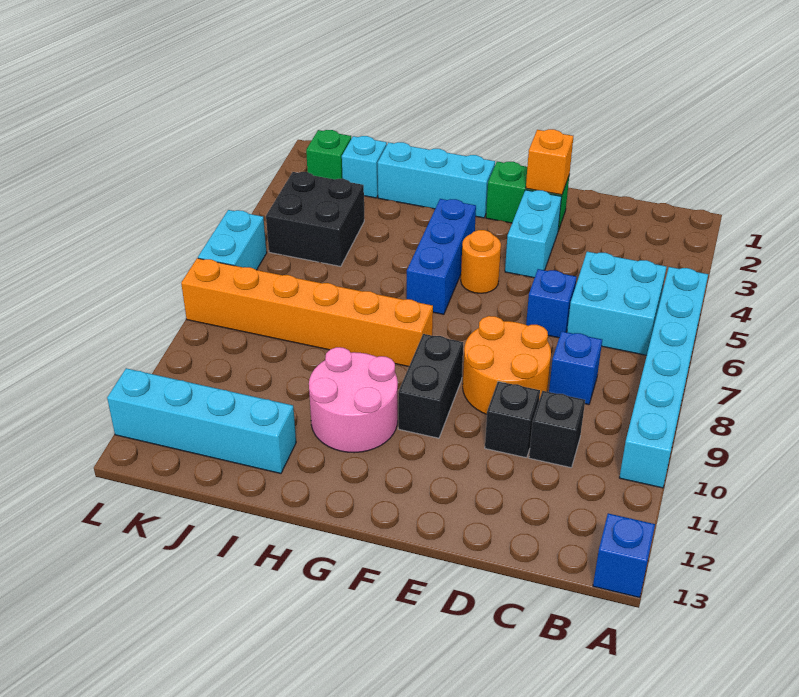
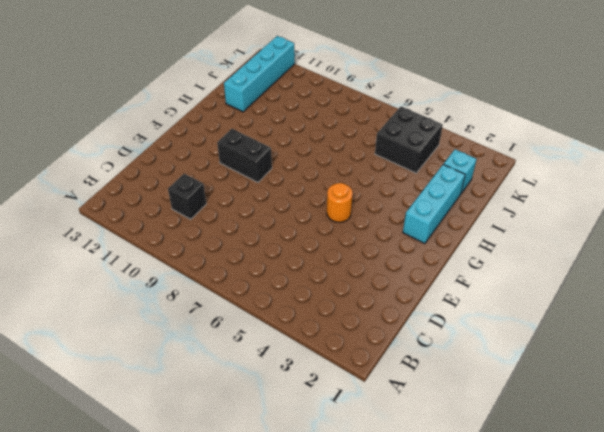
none -> cyan brick A5:A10 level 1
none -> blue brick A13 level 1
none -> cyan brick B5:C6 level 1

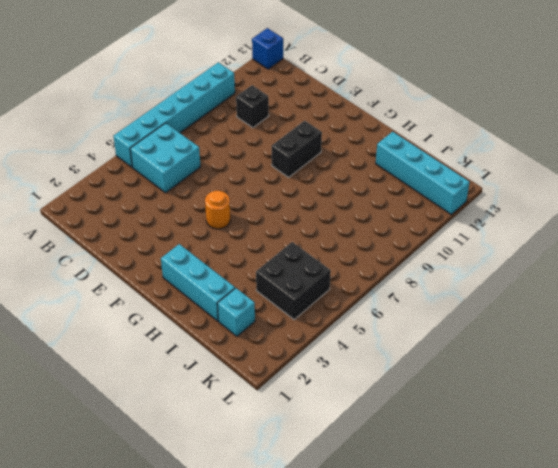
none -> blue brick C8 level 1
none -> blue brick D6 level 1
none -> orange round brick D8:E9 level 1

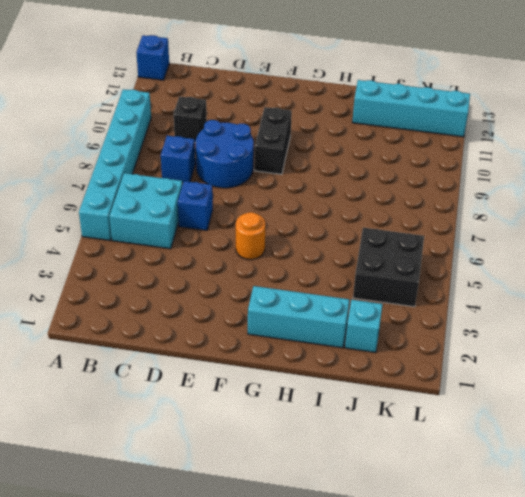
blue round brick D8:E9 level 1 -> orange round brick D8:E9 level 1
none -> black brick D10 level 1
none -> green brick E2:F2 level 1
none -> cyan brick E3:E4 level 1

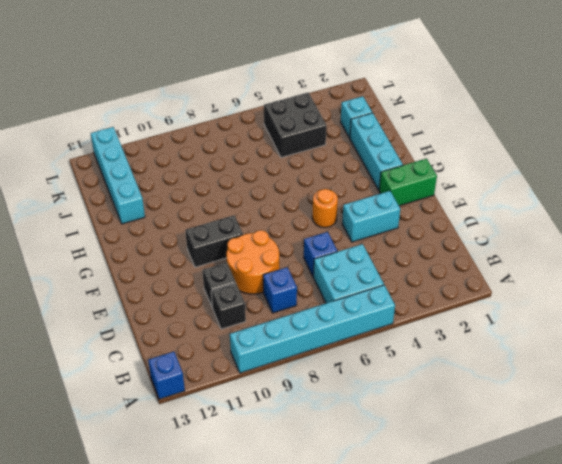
green brick F1:F2 level 1 -> green brick E2:F2 level 1
none -> blue brick G4:G6 level 1
none -> orange brick G8:L8 level 1
none -> pink round brick G10:H11 level 1

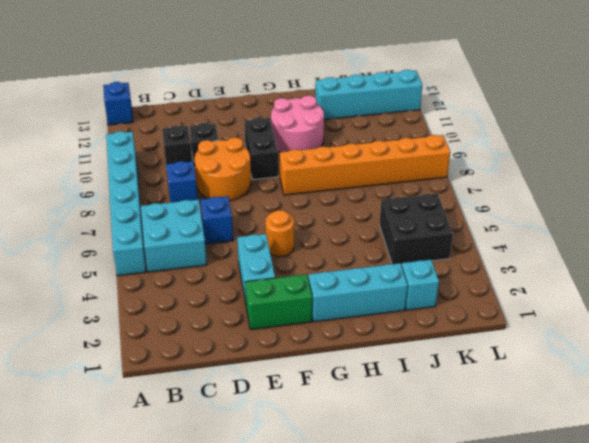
none -> blue brick G4:G6 level 1
none -> green brick K2 level 1
none -> cyan brick L6:L7 level 1

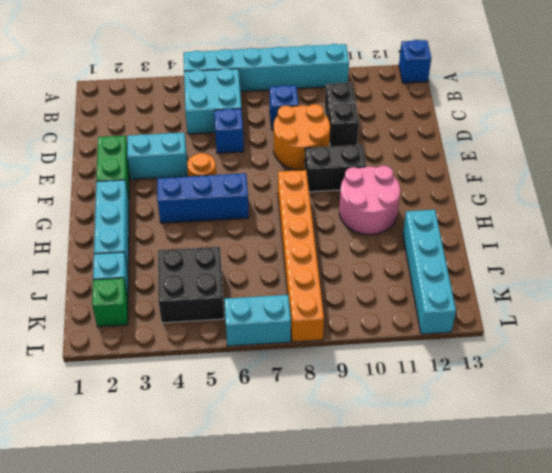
none -> orange brick E2 level 2

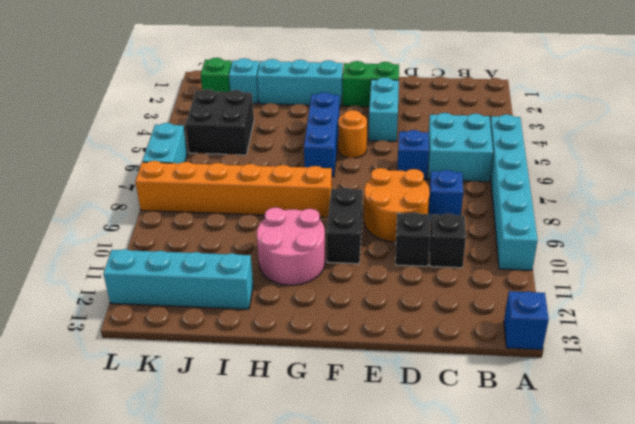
none -> orange brick E2 level 2

